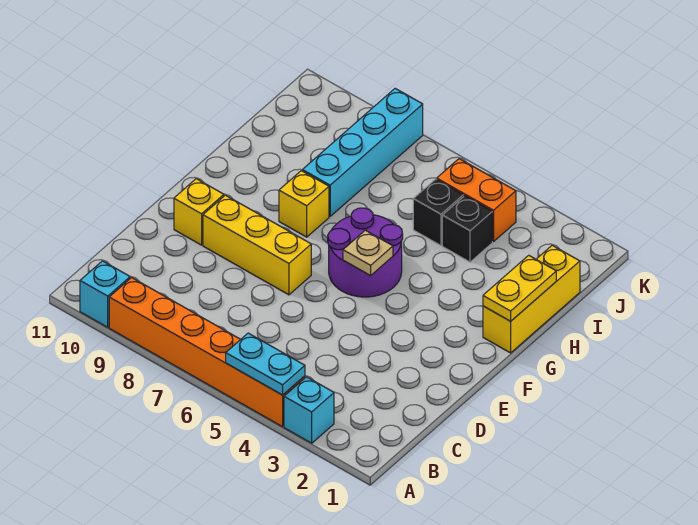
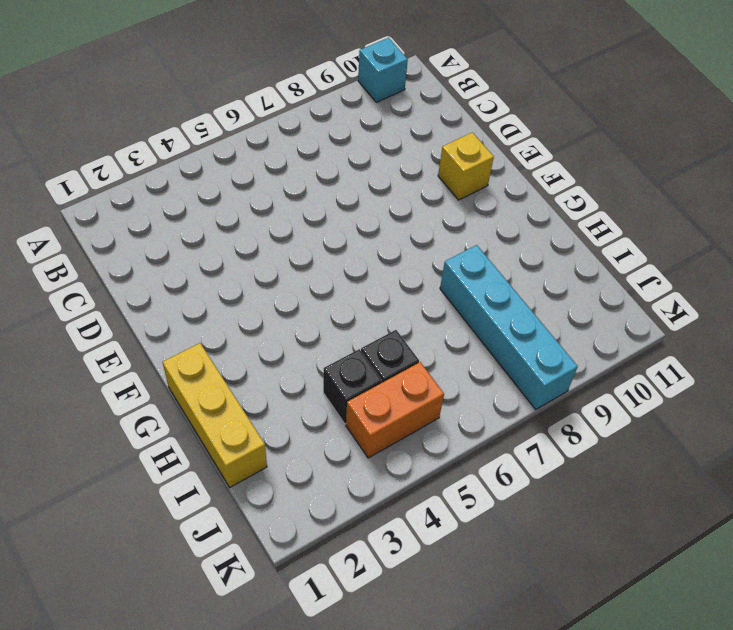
none -> cyan brick A3 level 1
none -> orange brick A4:A9 level 1
none -> yellow brick E7:E9 level 1

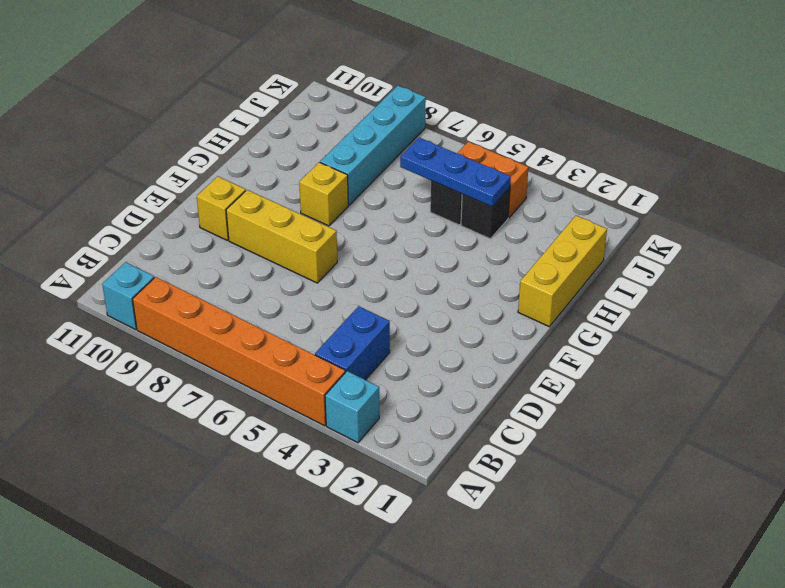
blue brick B4:C4 level 1 -> none
blue plate I4:I6 level 2 -> none
none -> purple round brick F5:G6 level 1
none -> cyan plate A4:A5 level 2
none -> tan plate F5 level 2

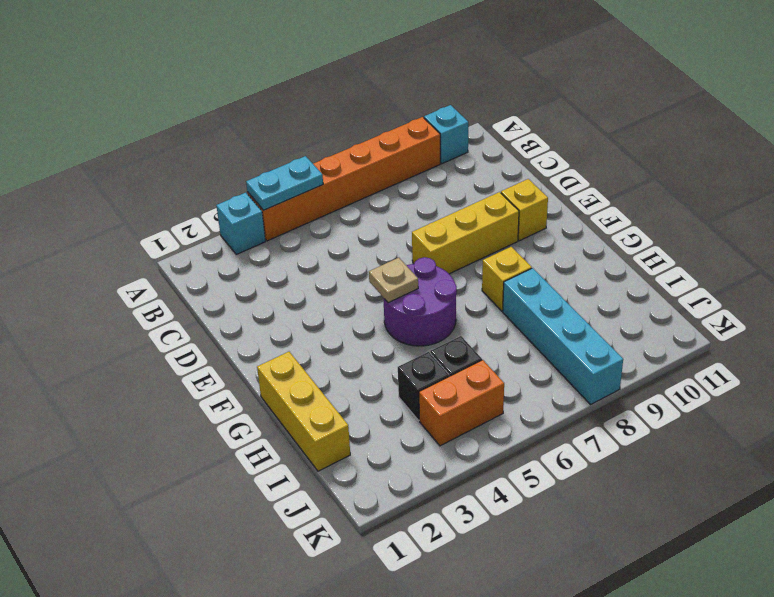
none -> yellow plate G1:H1 level 2

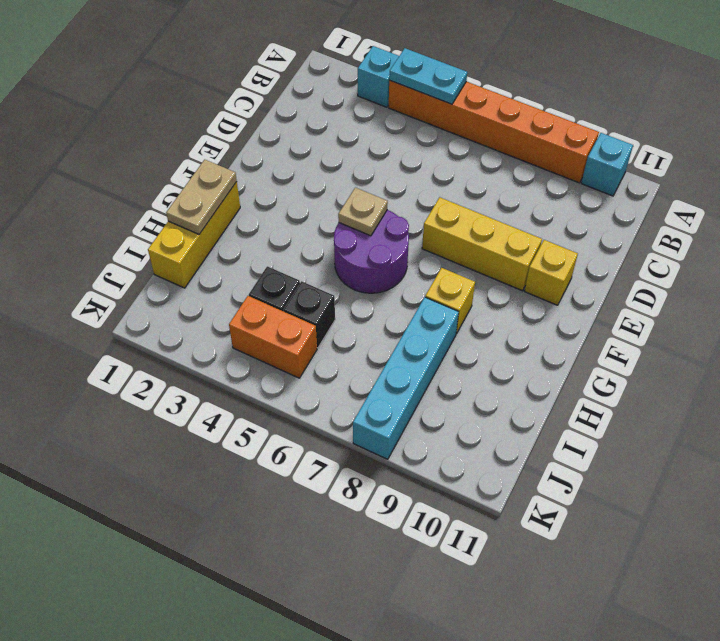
tan plate G1:H1 level 2 -> yellow plate G1:H1 level 2

